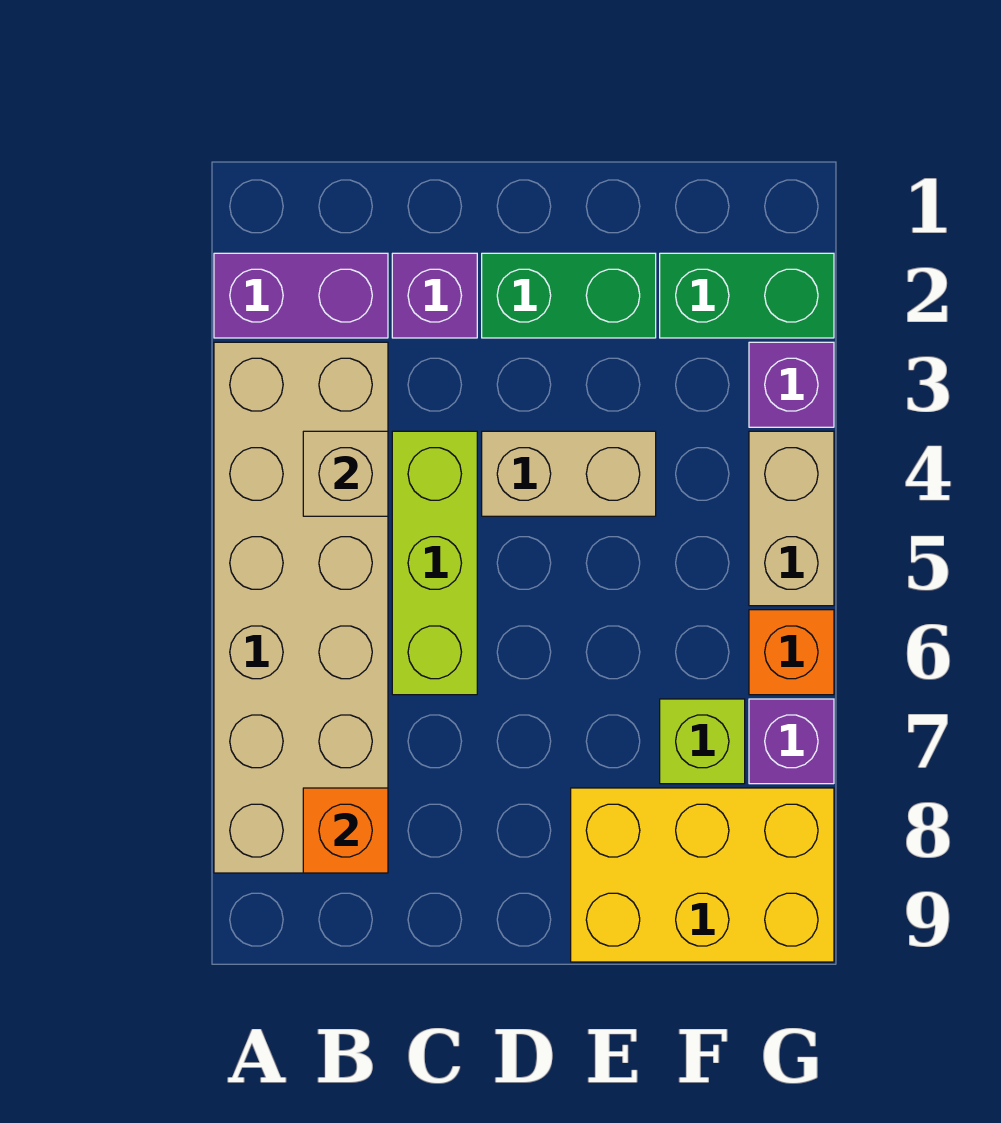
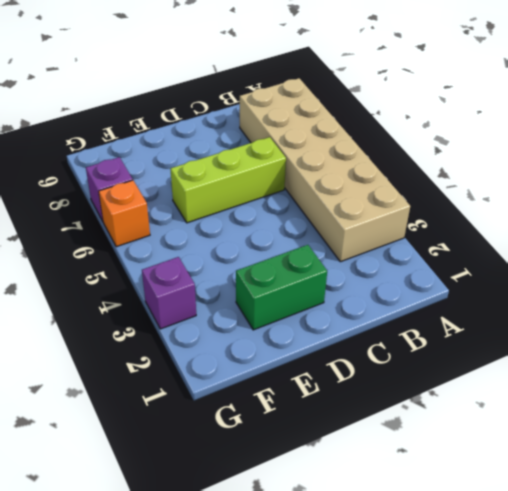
lime brick C6:E6 level 1 -> lime brick C4:C6 level 1
none -> purple brick A2:B2 level 1
none -> purple brick C2 level 1
none -> tan brick D4:E4 level 1

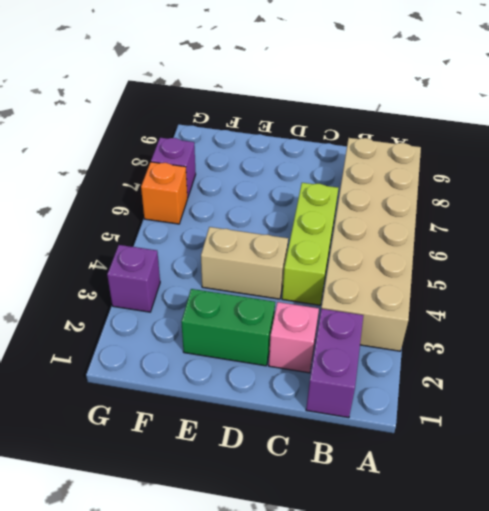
purple brick B1:B2 level 1 -> purple brick A2:B2 level 1
pink brick C2 level 1 -> purple brick C2 level 1
none -> yellow brick E8:G9 level 1
none -> green brick F2:G2 level 1
none -> lime brick F7 level 1

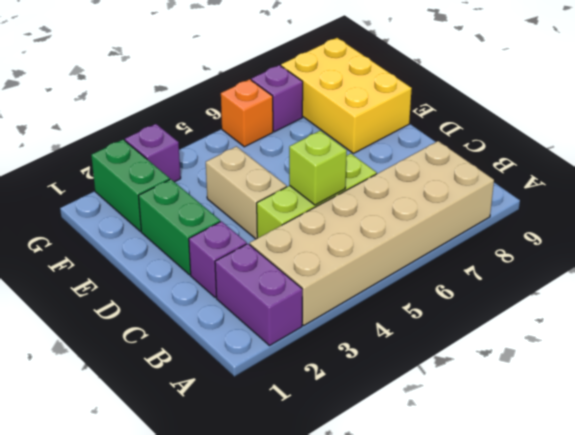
lime brick C5 level 2 -> lime brick F7 level 1
none -> tan brick G4:G5 level 1
none -> tan brick B4 level 2
none -> orange brick B8 level 2

